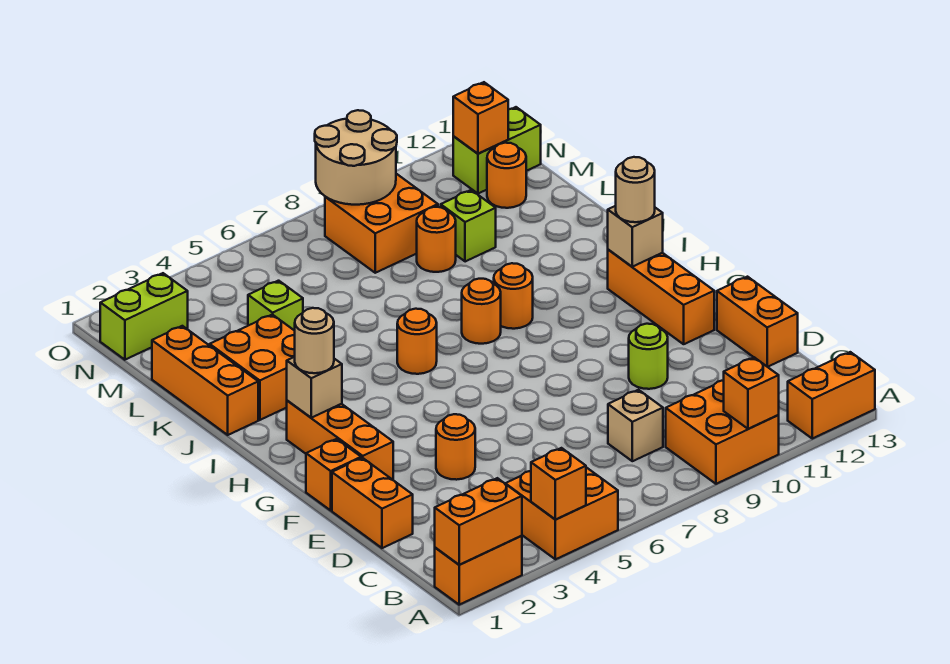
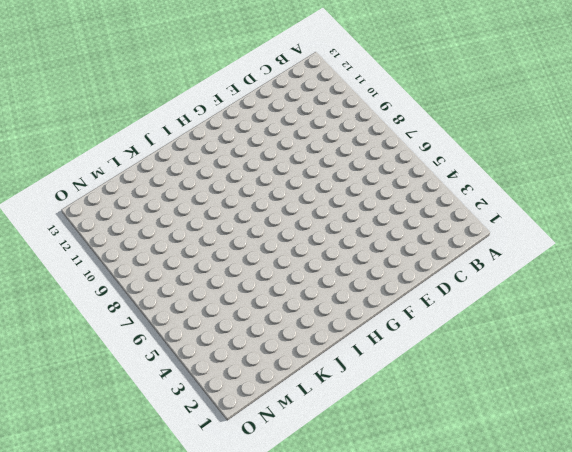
none -> orange brick A1:A2 level 1
none -> orange brick A4:B5 level 1
none -> orange brick A9:B10 level 1
none -> orange brick A12:A13 level 1

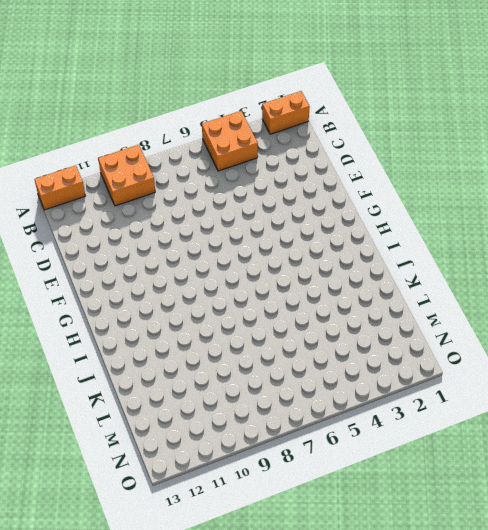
none -> tan brick C8 level 1
none -> orange brick D1:E1 level 1
none -> orange brick D13:E13 level 1
none -> orange round brick E4 level 1

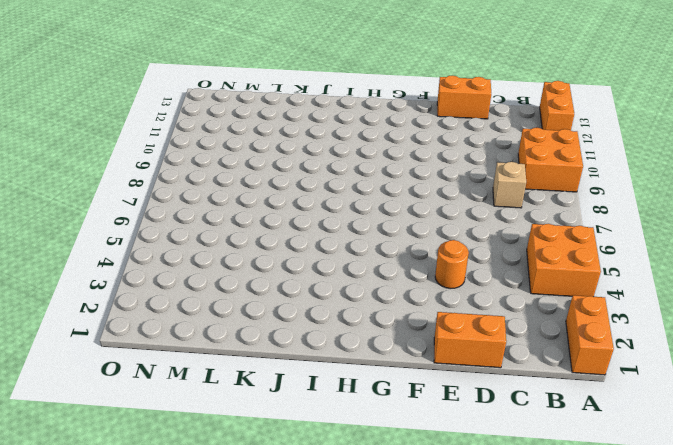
none -> lime round brick E10 level 1
none -> orange brick F1 level 1
none -> orange brick F2:H2 level 1
none -> orange brick F12:H12 level 1

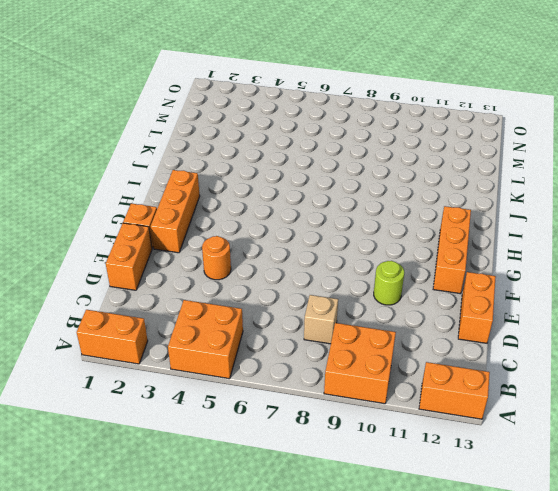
none -> orange round brick I6 level 1
none -> orange round brick I8 level 1
none -> orange round brick I9 level 1
none -> orange brick J1:L1 level 1

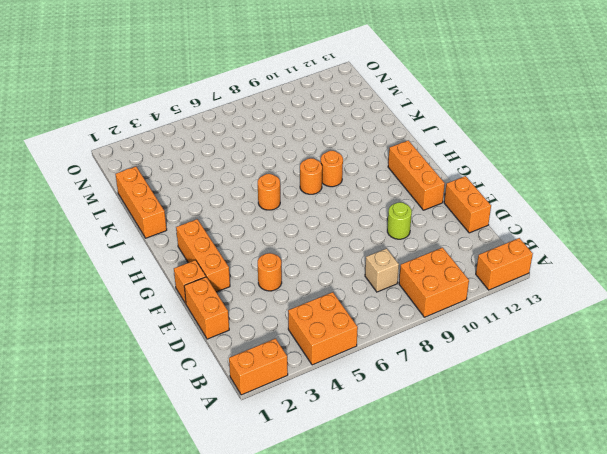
none -> orange brick J2:K3 level 1
none -> lime brick L4 level 1
none -> orange round brick L9 level 1
none -> lime brick L10 level 1

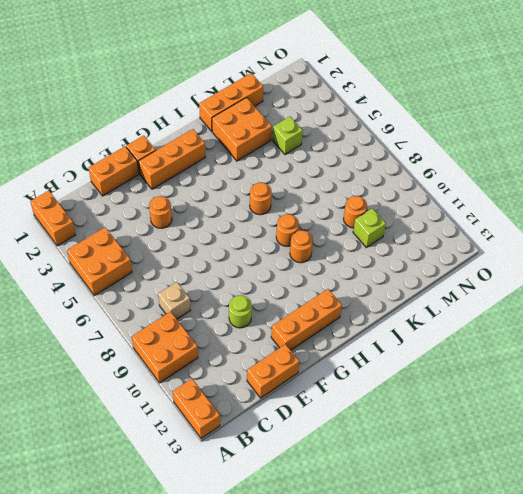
none -> orange brick M8:N9 level 1
none -> orange round brick M12 level 1
none -> lime brick N1:N2 level 1
none -> lime brick N12:N13 level 1

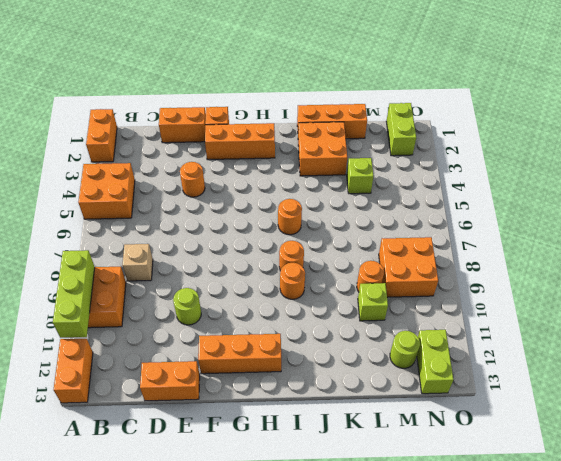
lime brick A9:A11 level 2 -> orange brick A10 level 2
lime round brick M12 level 1 -> orange round brick M12 level 1
none -> orange brick A1:A2 level 2
none -> orange brick A4 level 2
none -> tan brick H2 level 2
none -> tan brick H12 level 2

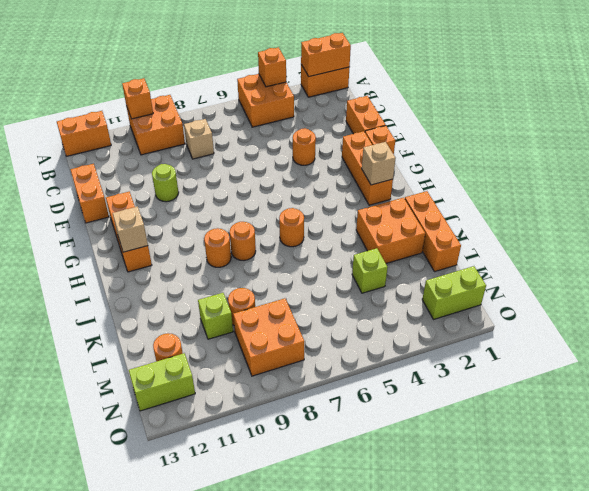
none -> tan round brick N8:O9 level 2
none -> orange brick N12 level 2
none -> tan round brick H2 level 3
none -> tan round brick H12 level 3

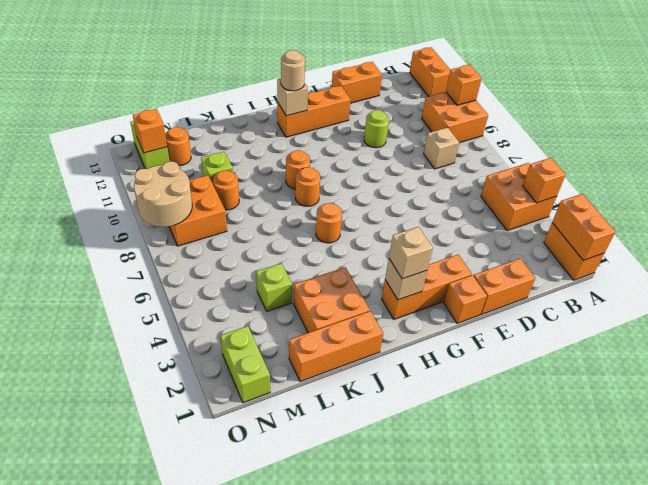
tan brick H2 level 3 -> tan round brick H2 level 3
none -> orange round brick E4 level 1

